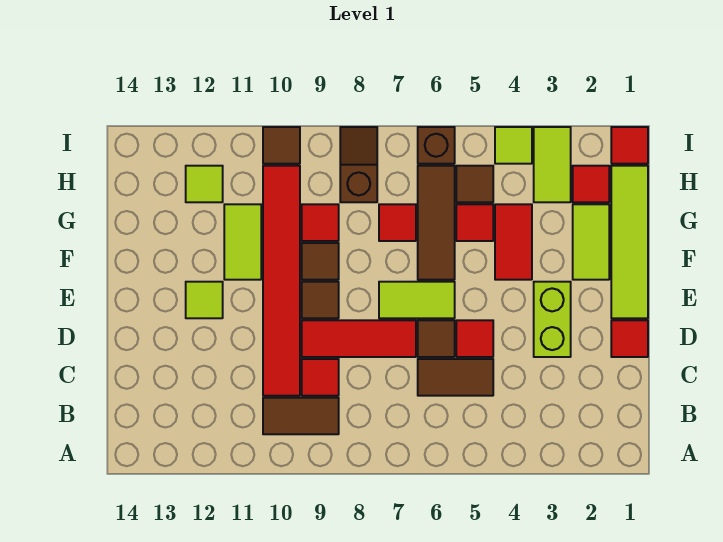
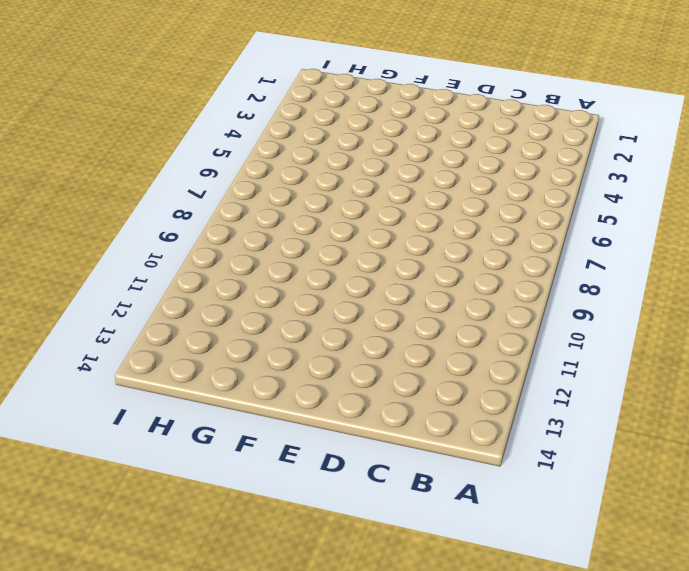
none -> brown tile B9:B10 level 1
none -> brown tile C5:C6 level 1
none -> red tile C9 level 1
none -> red tile C10:H10 level 1

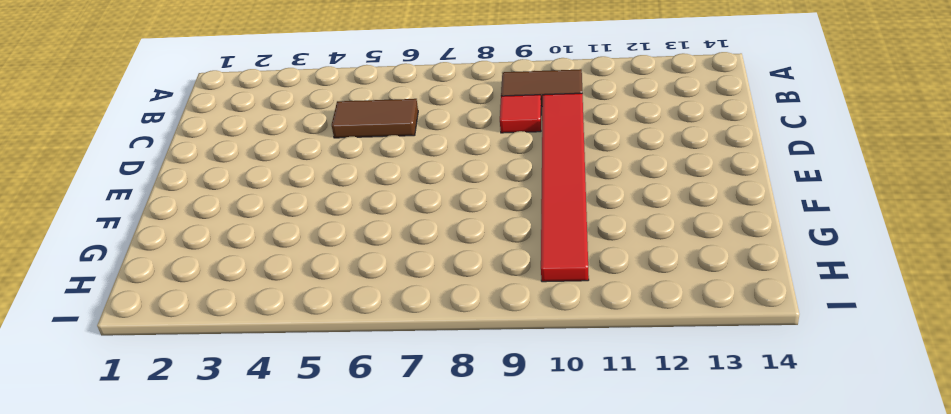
none -> red tile D1 level 1
none -> lime brick D3:E3 level 1
none -> red tile D5 level 1
none -> brown tile D6 level 1

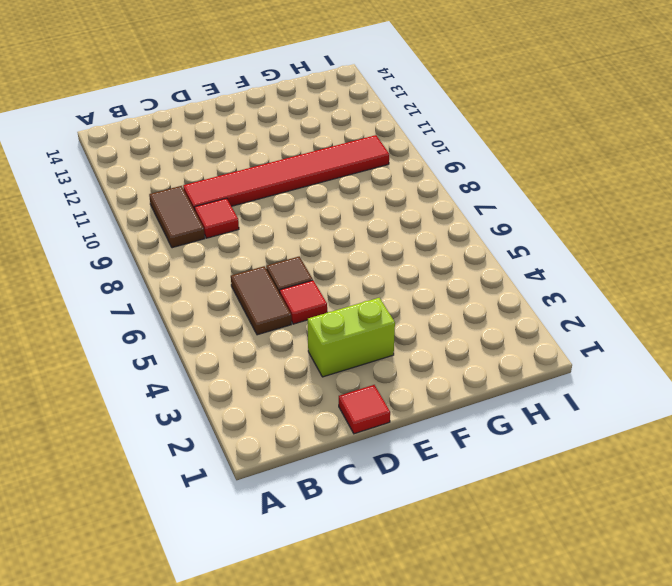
none -> red tile D7:D9 level 1
none -> lime tile E1:H1 level 1
none -> lime tile E6:E7 level 1
none -> brown tile E9 level 1

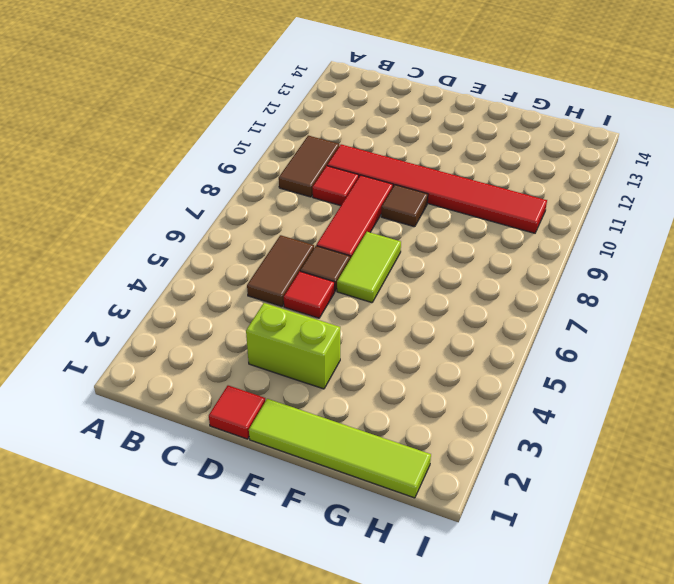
none -> lime tile E12 level 1
none -> lime tile F2:G2 level 1
none -> red tile F4:G4 level 1
none -> brown tile F6:H6 level 1

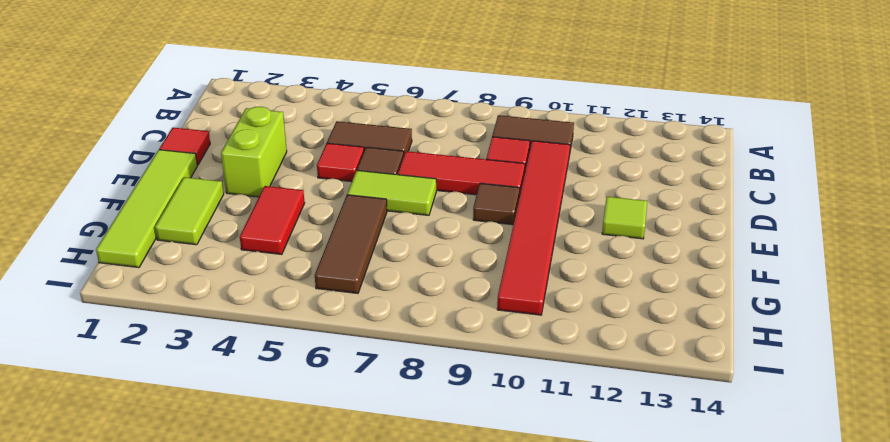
none -> brown tile F9 level 1
none -> lime tile F11:G11 level 1
none -> red tile G5 level 1
none -> red tile G7 level 1

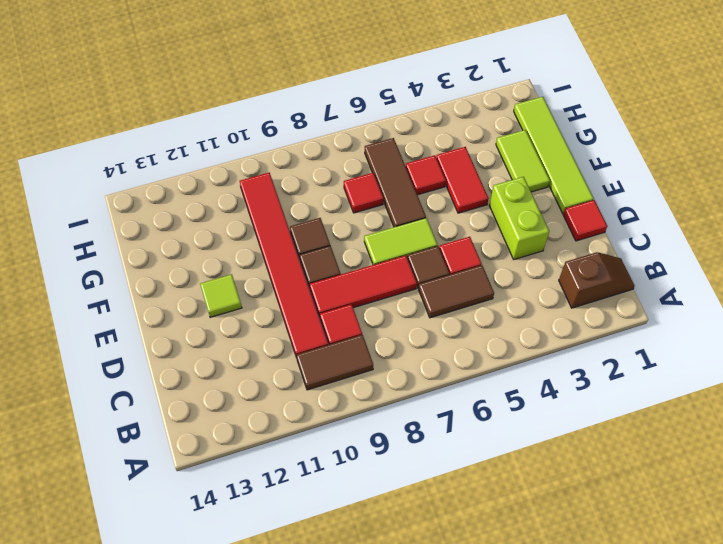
brown slope B1:B2 level 1 top 2 -> brown slope H8:I8 level 1 top H
none -> lime tile F11:G11 level 1
none -> red tile G9 level 1
none -> red tile H2 level 1
none -> lime tile H3:I3 level 1

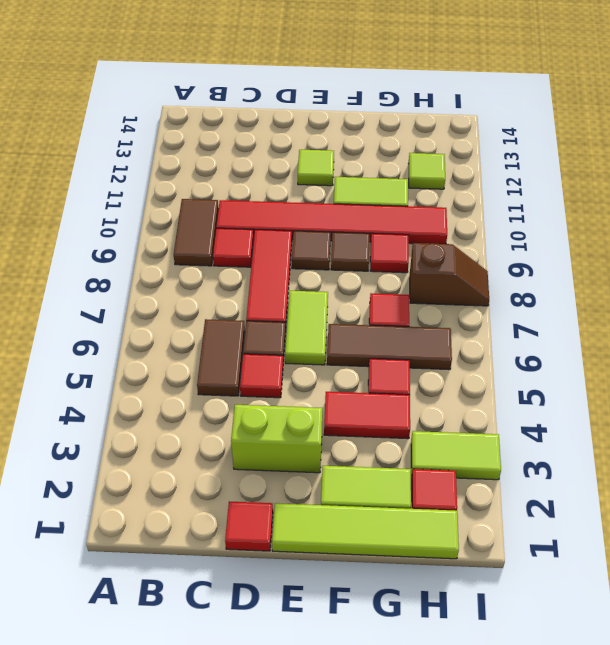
none -> brown tile H5 level 1
none -> red tile I1 level 1
none -> lime tile I4 level 1
none -> brown brick I6 level 1

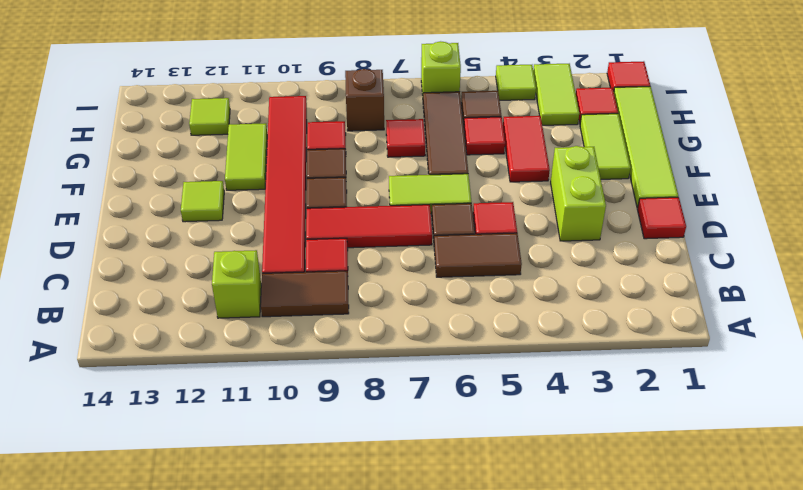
lime brick B11 level 1 -> none
lime brick I6 level 1 -> brown brick I6 level 1
none -> brown tile I10 level 1

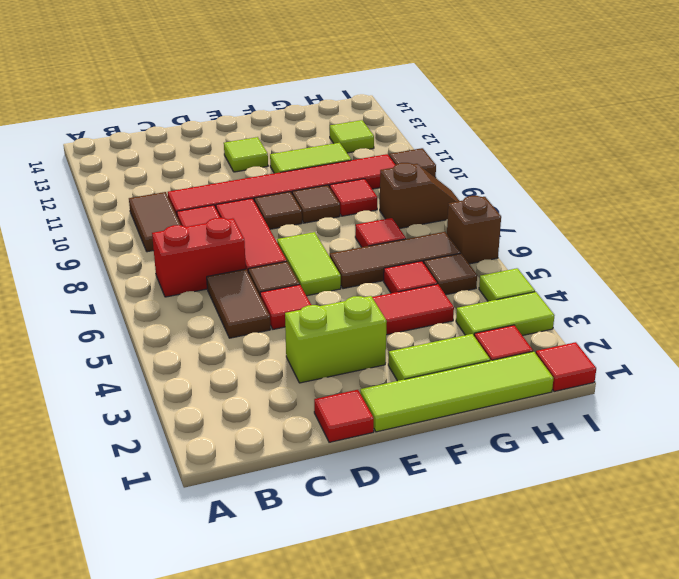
red brick B7:C7 level 1 -> none

